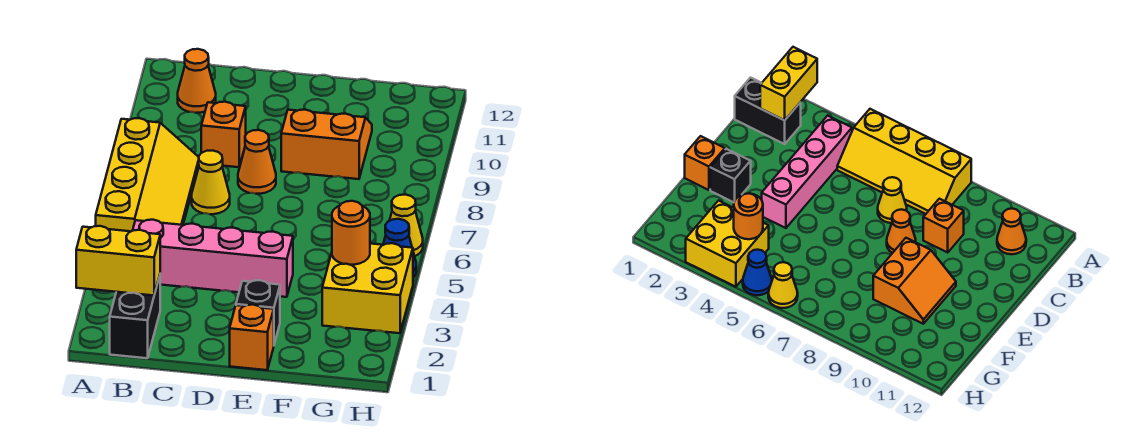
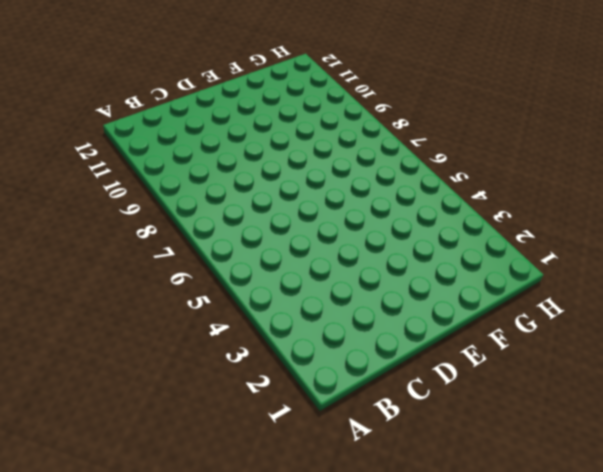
none -> yellow slope A5:B8 level 1 top A
none -> black brick B1:B2 level 1
none -> pink brick B4:E4 level 1

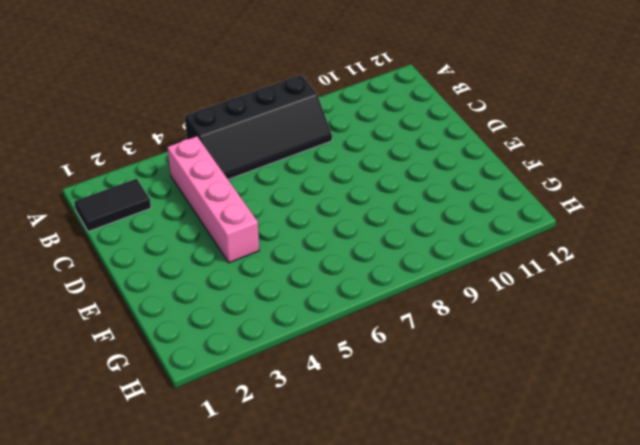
black slope A5:B8 level 1 top A -> yellow slope A5:B8 level 1 top A
black tile B1:B2 level 1 -> black brick B1:B2 level 1
none -> orange cone B11 level 1
none -> yellow cone C7 level 1
none -> orange brick C9 level 1

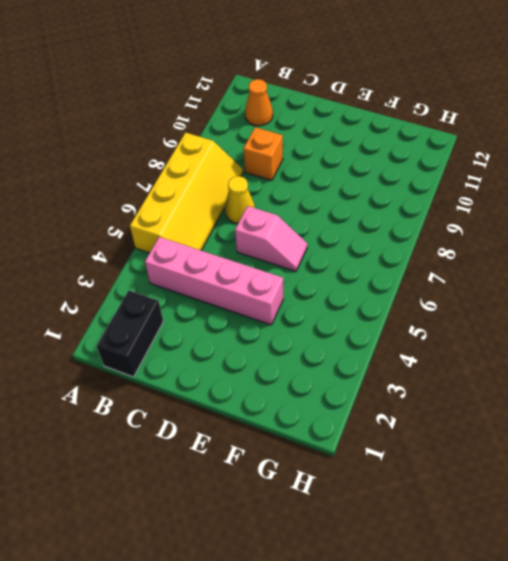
pink slope D6:E6 level 1 top D -> none
none -> orange cone D8 level 1
none -> orange brick E1 level 1
none -> black brick E2 level 1

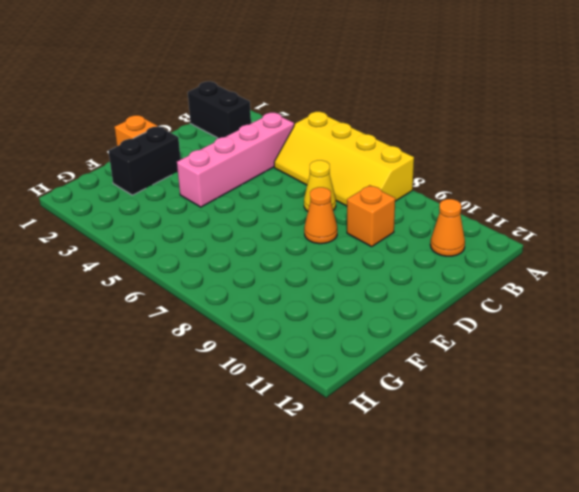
black brick E2:F2 level 1 -> black brick E2 level 1
none -> orange slope E9:F10 level 1 top 9
none -> yellow brick G3:H4 level 1
none -> blue cone H5 level 1

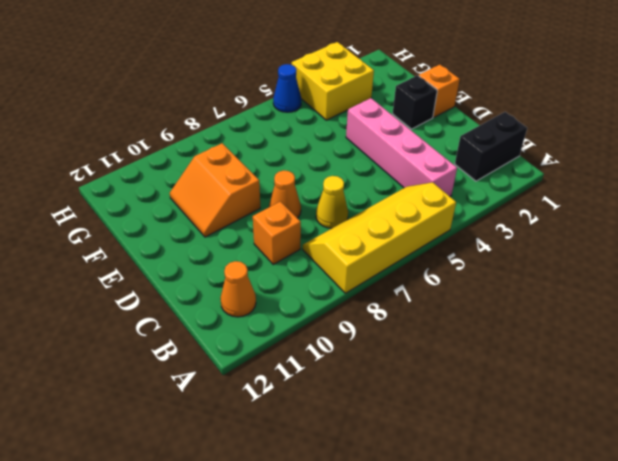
none -> yellow cone H6 level 1
none -> yellow brick A2:B2 level 2
none -> orange round brick G4 level 2

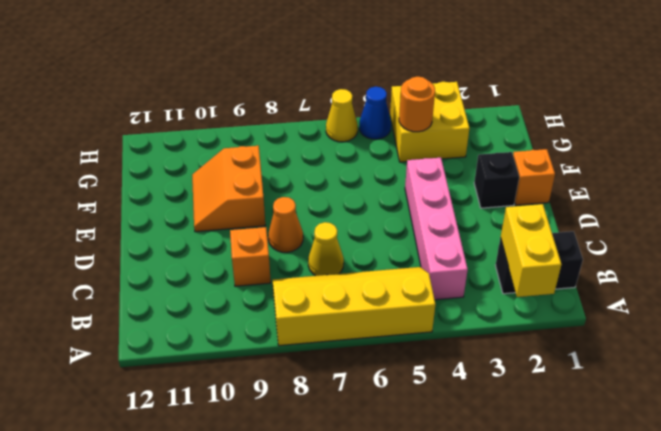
none -> orange cone B11 level 1

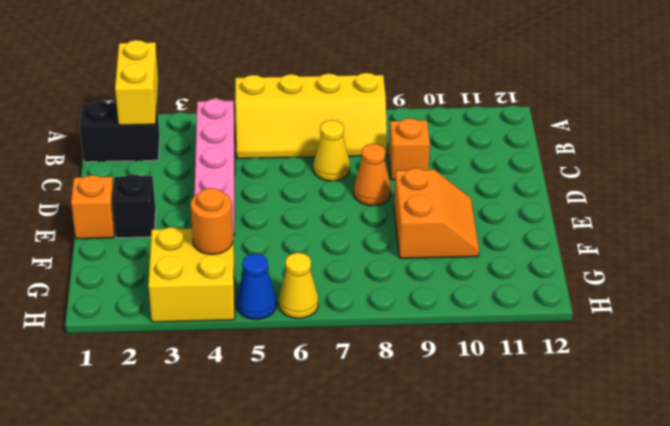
none -> orange cone B11 level 1

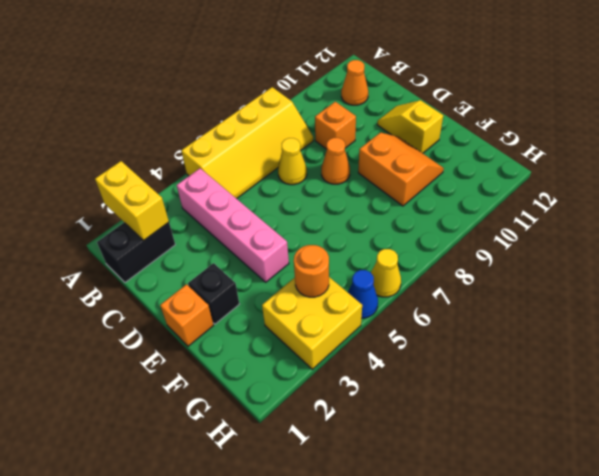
yellow slope D11:E11 level 1 top E -> none

